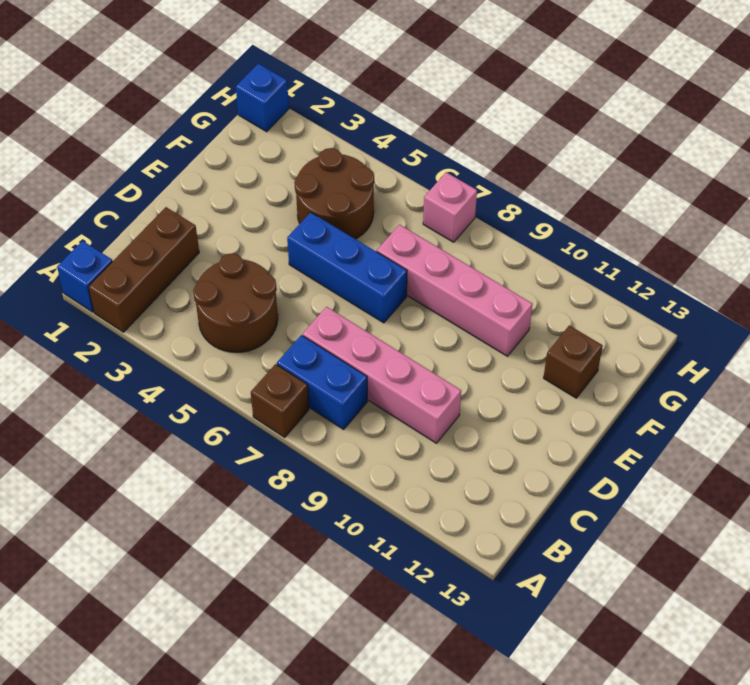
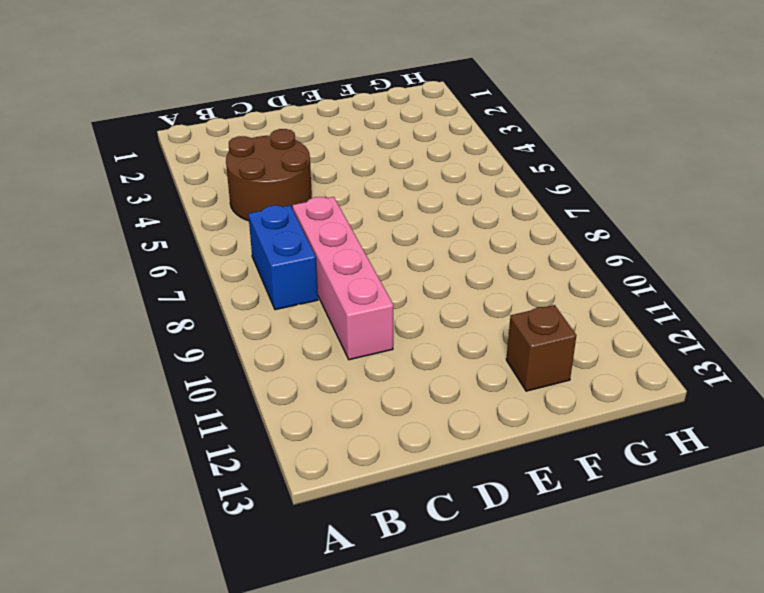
none -> blue brick A1 level 1
none -> brown brick A2:C2 level 1
none -> brown brick A7 level 1

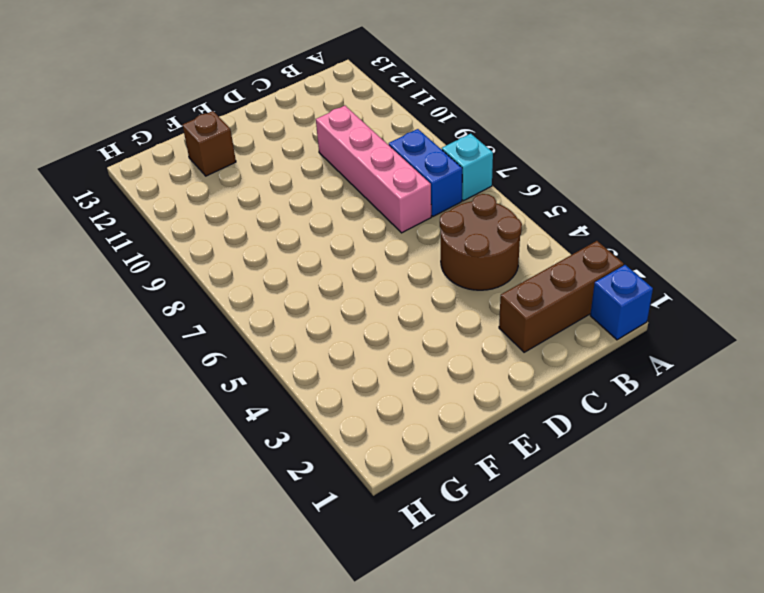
cyan brick A7 level 1 -> brown brick A7 level 1
none -> blue brick E5:E7 level 1
none -> brown round brick F4:G5 level 1
none -> pink brick F7:F10 level 1

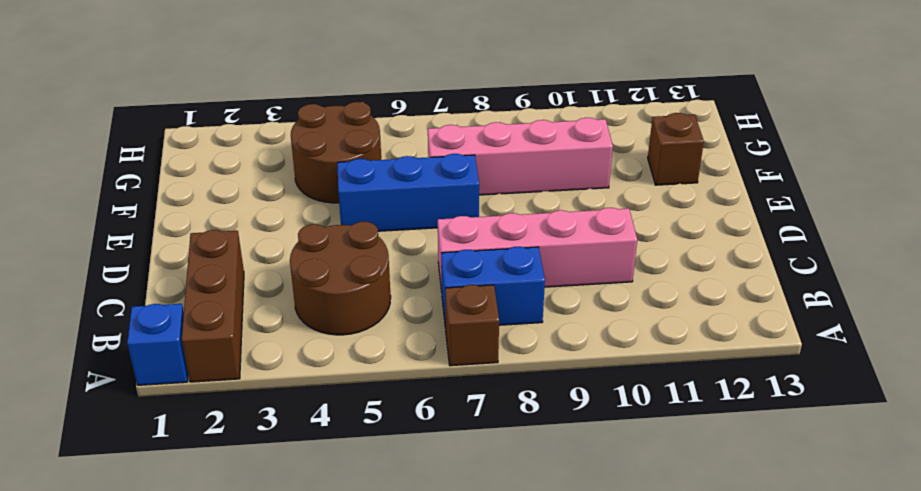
none -> blue brick H1 level 1
none -> pink brick H7 level 1

